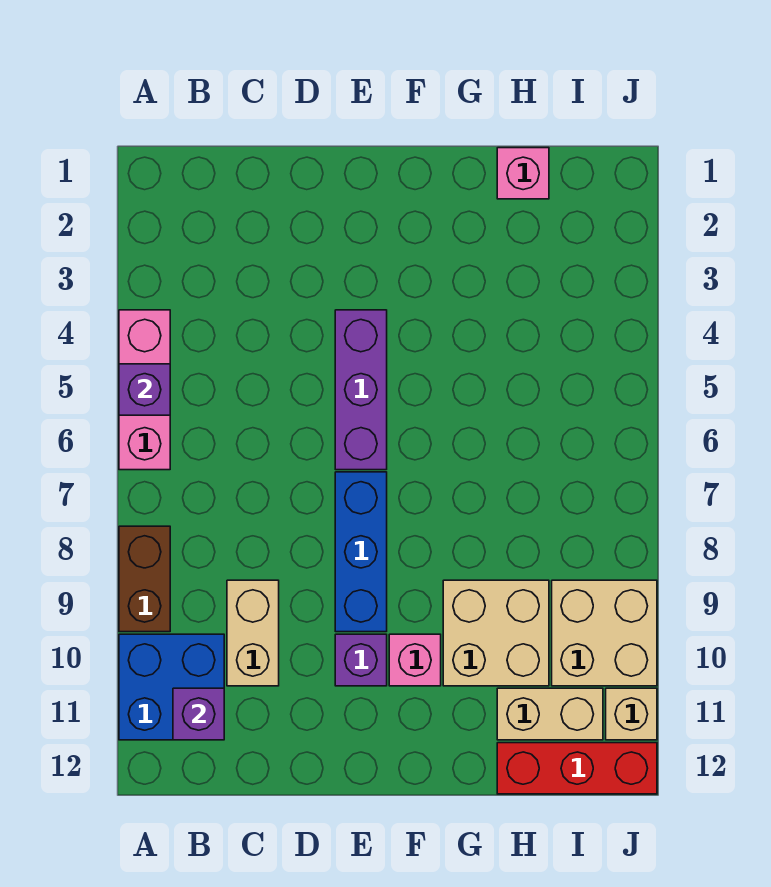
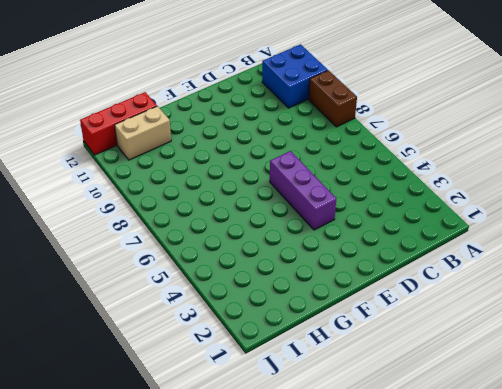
none -> pink brick A4:A6 level 1
none -> tan brick C9:C10 level 1
none -> blue brick E7:E9 level 1

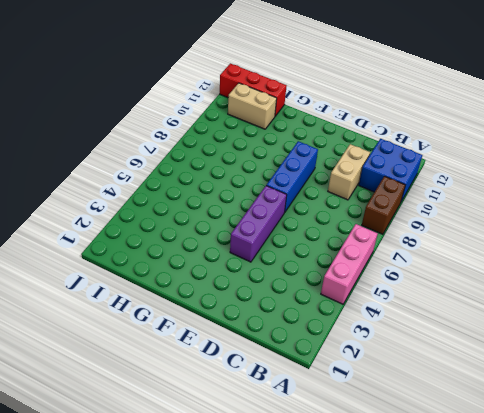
none -> purple brick E10 level 1
none -> pink brick F10 level 1
none -> tan brick G9:H10 level 1

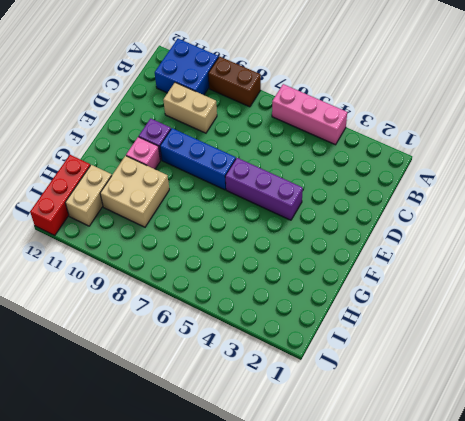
none -> pink brick H1 level 1
none -> tan brick I9:J10 level 1
none -> tan brick J11 level 1

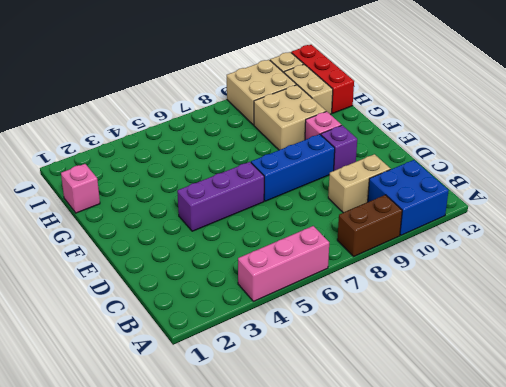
none -> purple brick A5 level 2
none -> purple brick B11 level 2

